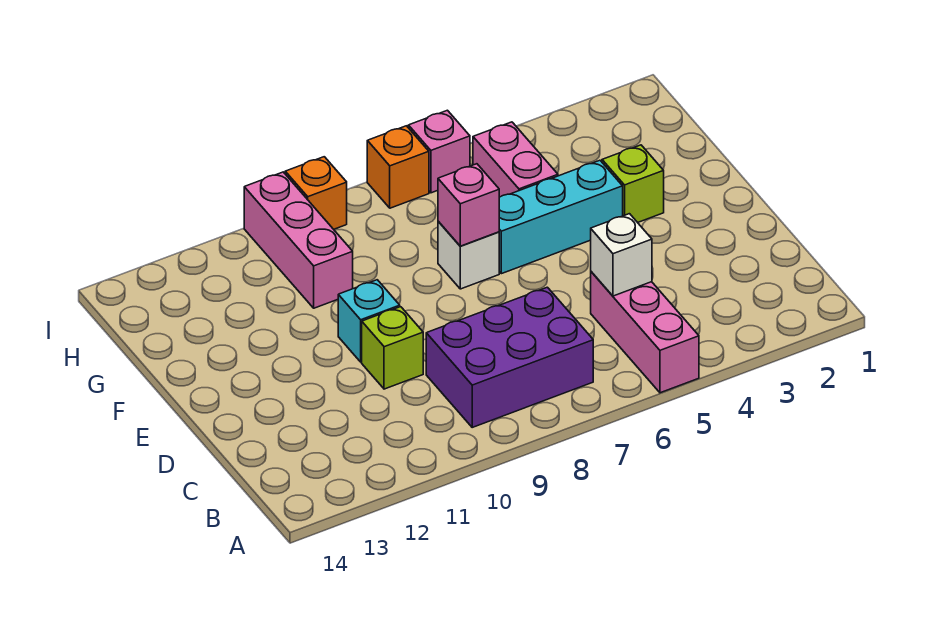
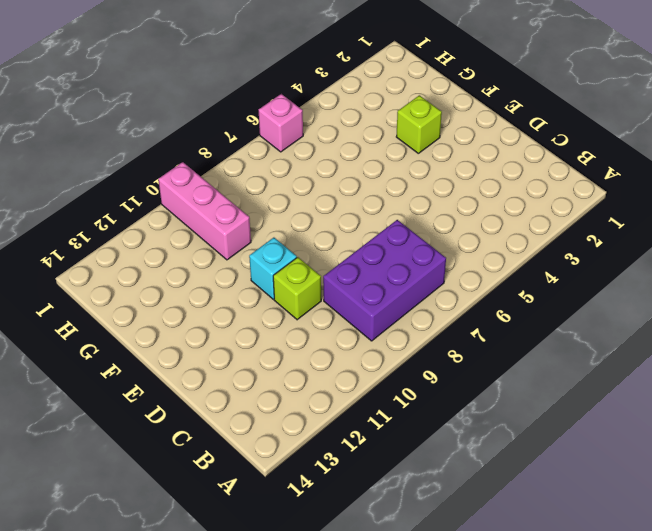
none -> pink brick A5:C5 level 1
none -> cyan brick F4:F6 level 1
none -> white brick F7 level 1

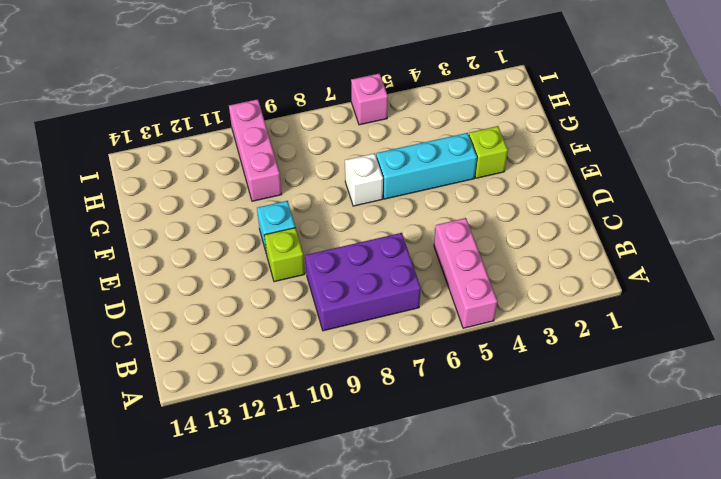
none -> pink brick G5:H5 level 1
none -> orange brick I7 level 1
none -> orange brick I9 level 1

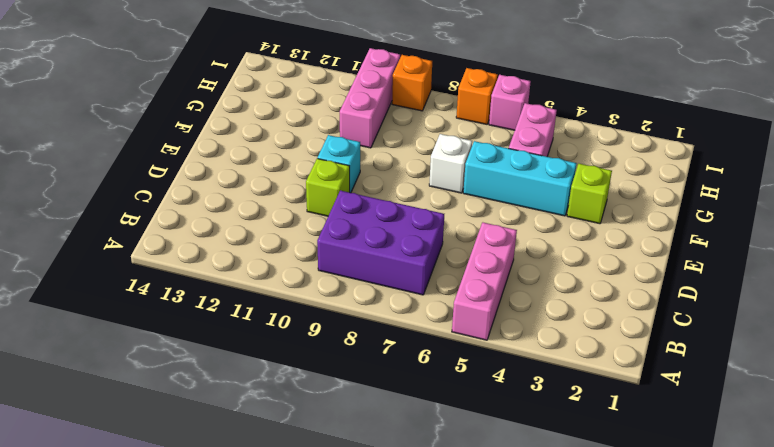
none -> white brick C5 level 2
none -> pink brick F7 level 2

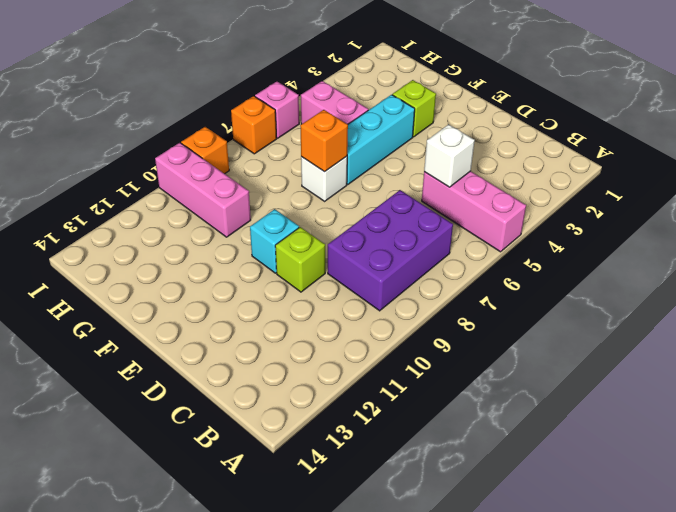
orange brick F7 level 2 -> pink brick F7 level 2

